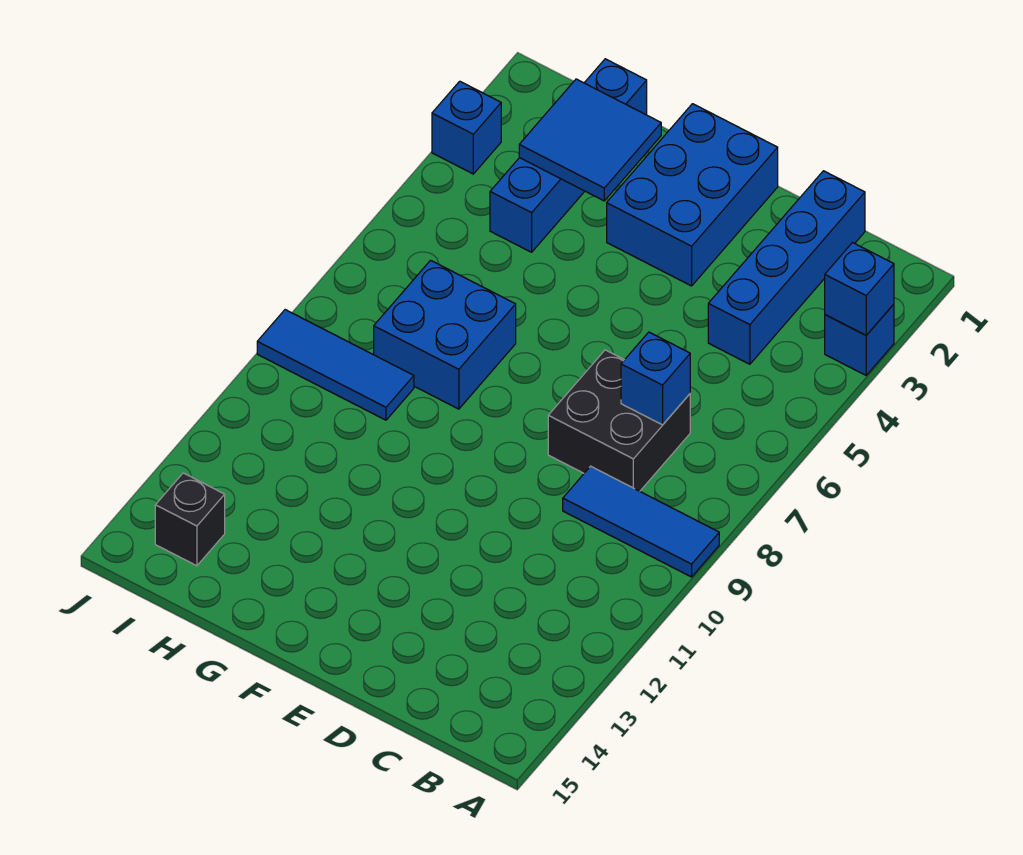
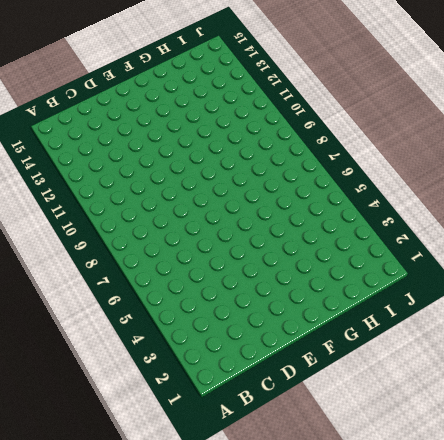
none -> blue brick A3 level 1
none -> blue tile A9:C9 level 1
none -> blue brick C1:C4 level 1

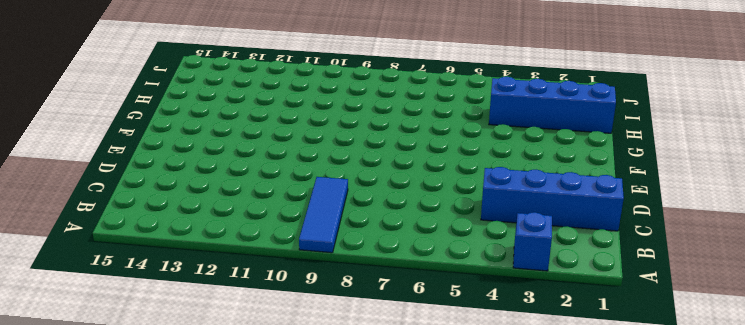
none -> black brick C7:D8 level 1
none -> blue brick E1:F3 level 1
none -> blue brick G7:H8 level 1

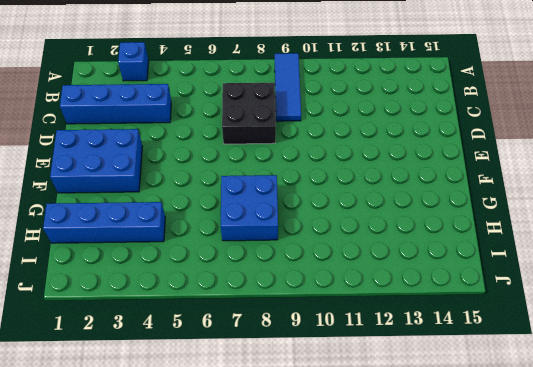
none -> blue tile H9:J9 level 1
none -> black brick I14 level 1
none -> blue brick J3 level 1

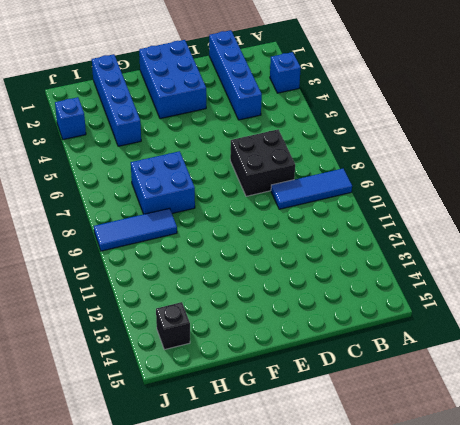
none -> blue brick A3 level 2
none -> blue brick C7 level 2
none -> blue tile G2:H3 level 2

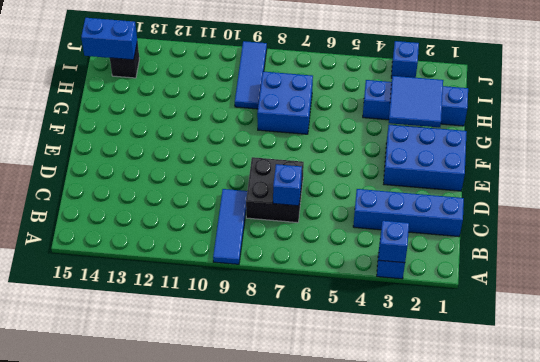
blue brick I14:I15 level 2 -> none

